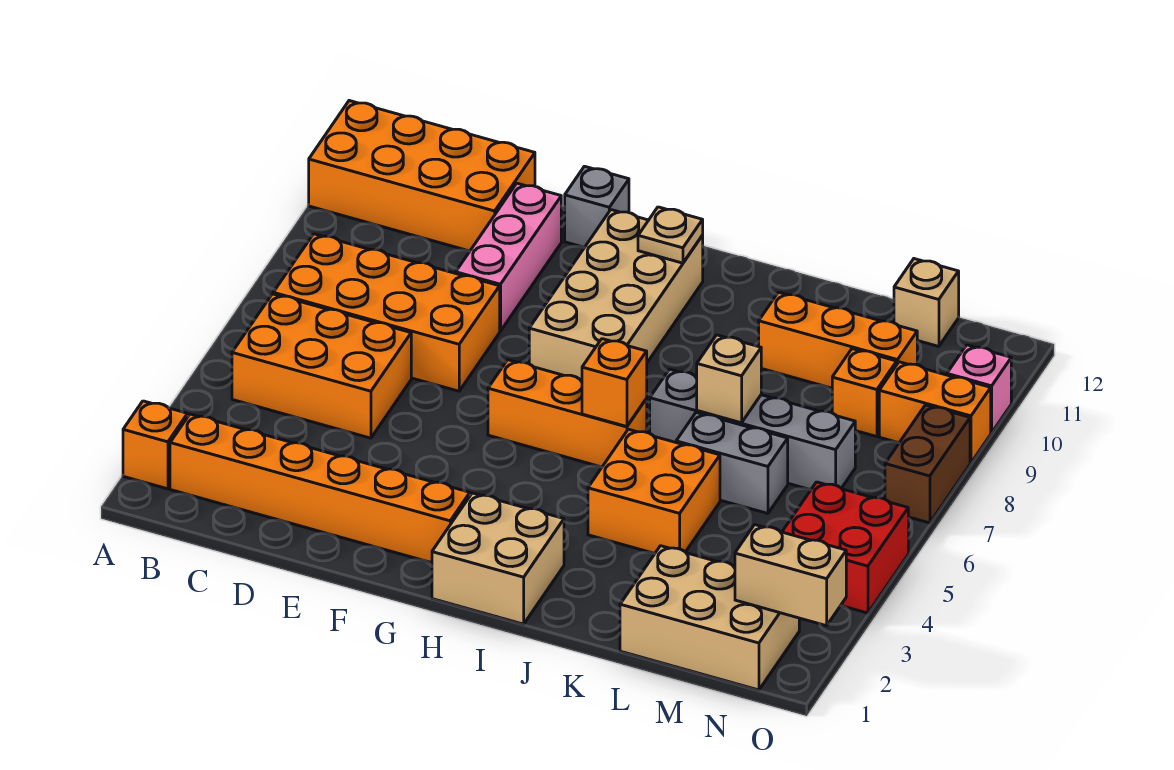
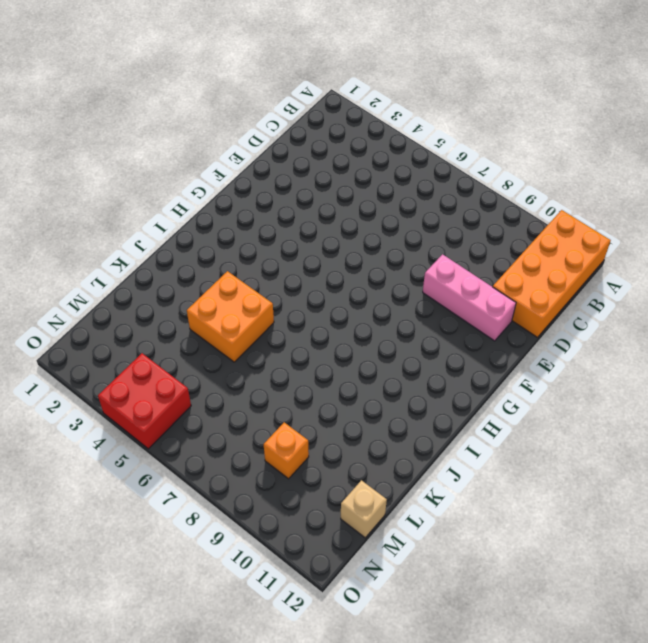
none -> orange brick A2 level 1
none -> orange brick B2:G2 level 1
none -> orange brick B5:D6 level 1

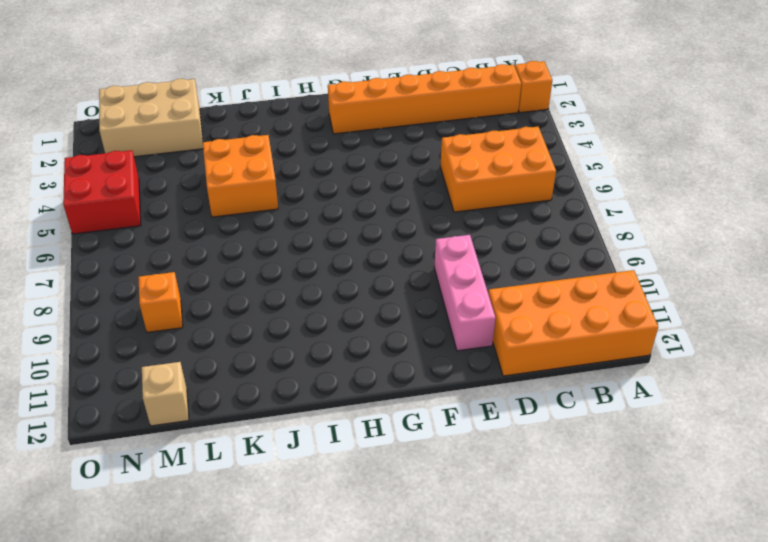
none -> orange brick B7:E8 level 1
none -> grey brick F12 level 1
none -> orange brick G6:I6 level 1

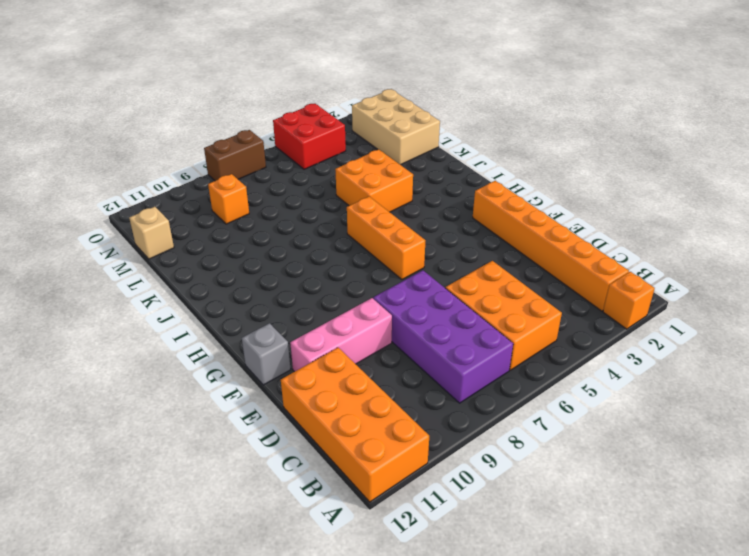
purple brick B7:E8 level 1 -> orange brick B7:E8 level 1
none -> tan brick G8:H11 level 1
none -> tan brick H1:I2 level 1
none -> grey brick J7:M7 level 1

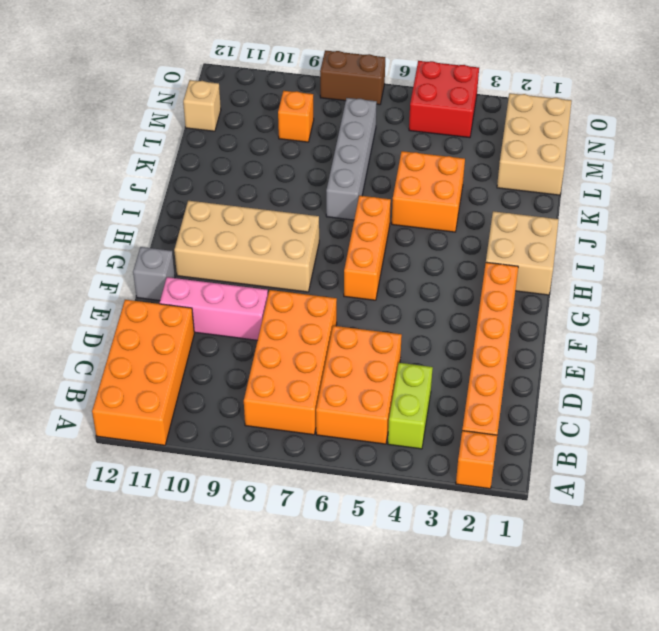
lime brick B4:C4 level 1 -> none
none -> grey brick K6:L6 level 1
none -> orange brick K10:M10 level 1
none -> orange brick N9:O9 level 1

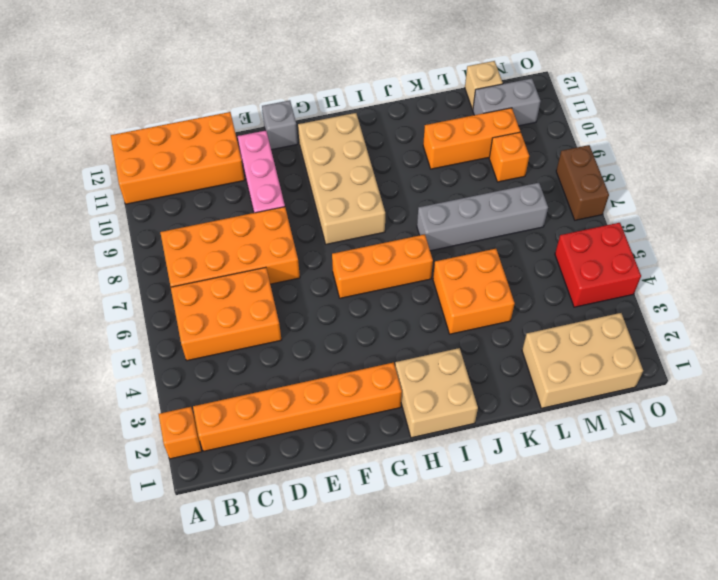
grey brick M11:N11 level 1 -> grey brick K6:L6 level 1
none -> orange brick N9:O9 level 1
none -> pink brick O10 level 1
none -> tan plate H11 level 2

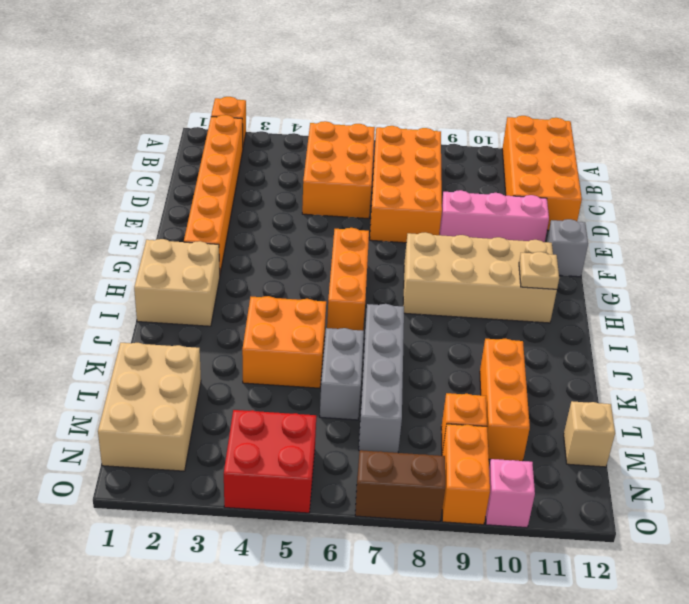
none -> orange brick I6 level 2
none -> tan brick K7 level 2
none -> tan brick N2:O2 level 2

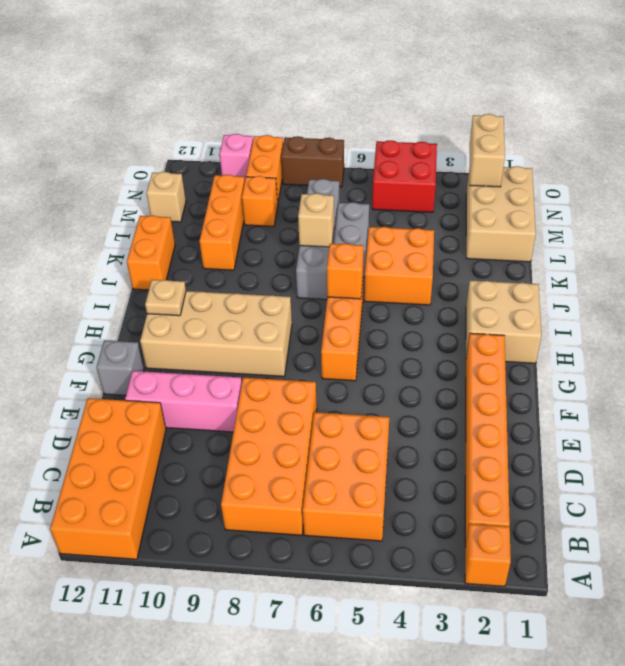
orange brick J12:K12 level 1 -> none

